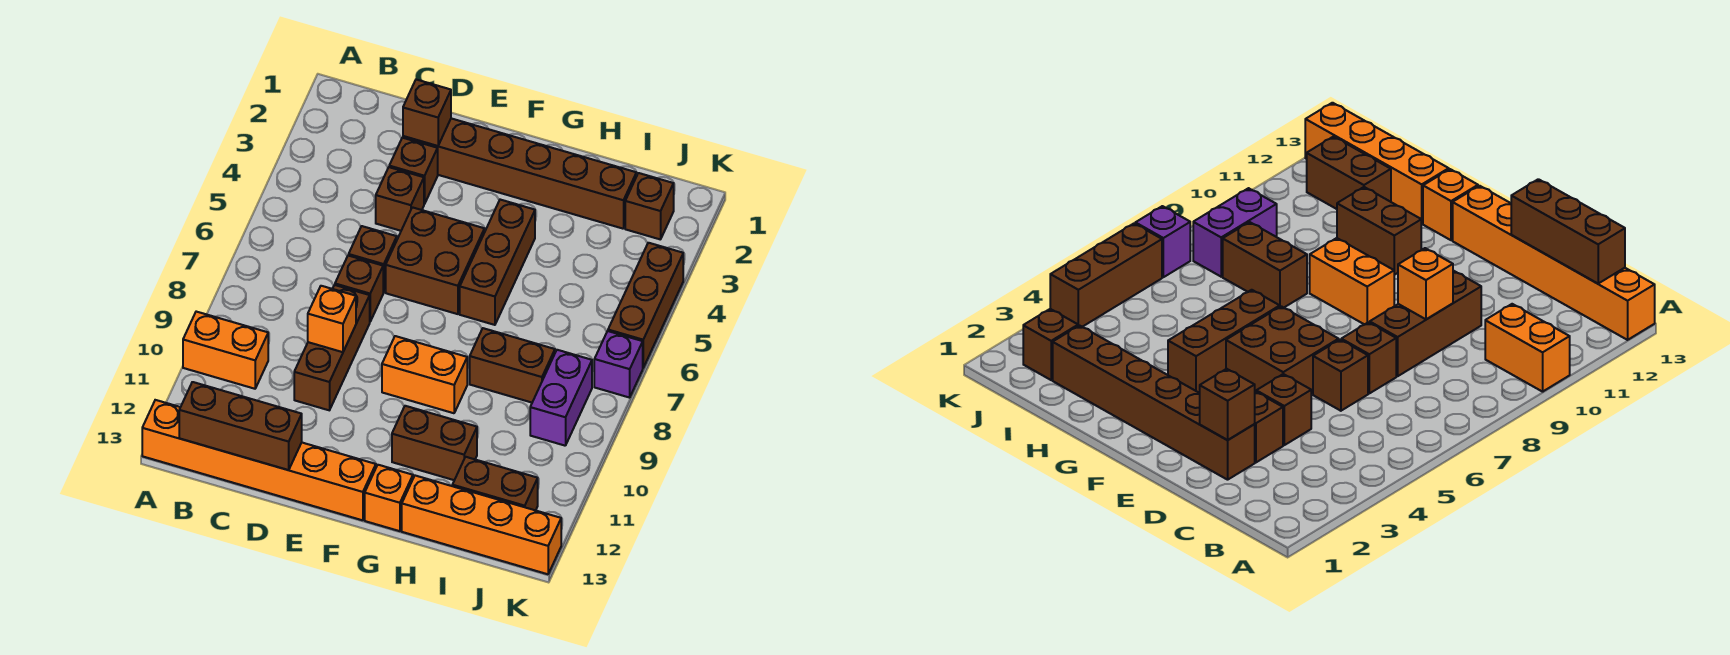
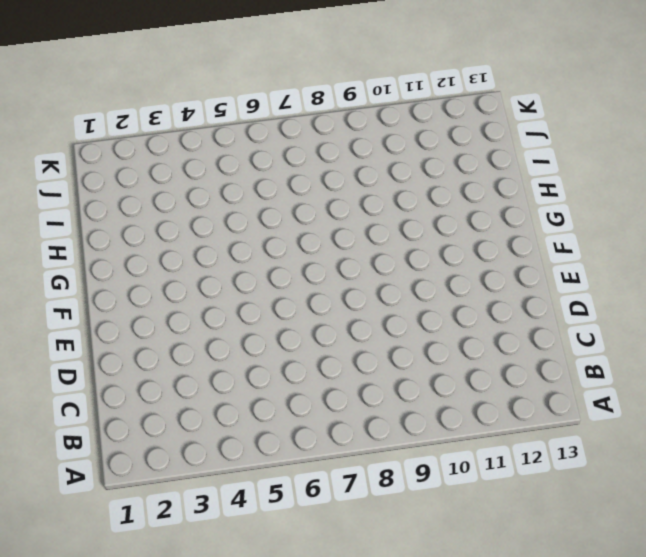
none -> orange brick A10:B10 level 1
none -> orange brick A13:F13 level 1
none -> brown brick D2:I2 level 1

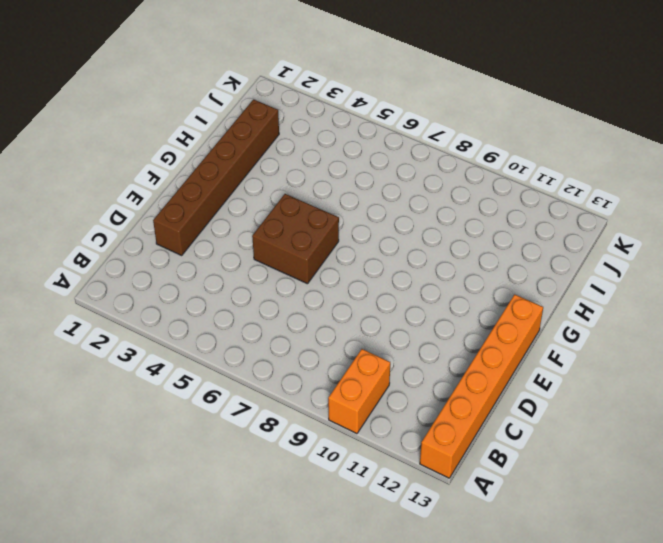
none -> brown brick D3 level 1
none -> brown brick D4 level 1
none -> brown brick D6 level 1

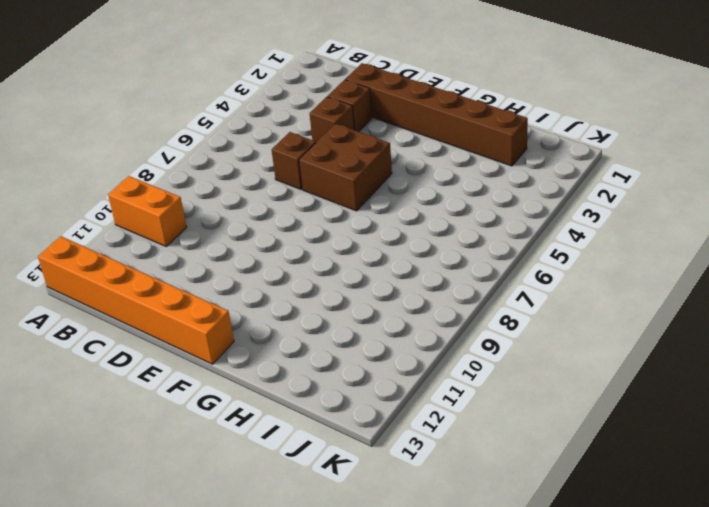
none -> brown brick D7 level 1
none -> brown brick D8:D10 level 1
none -> orange brick F9:G9 level 1

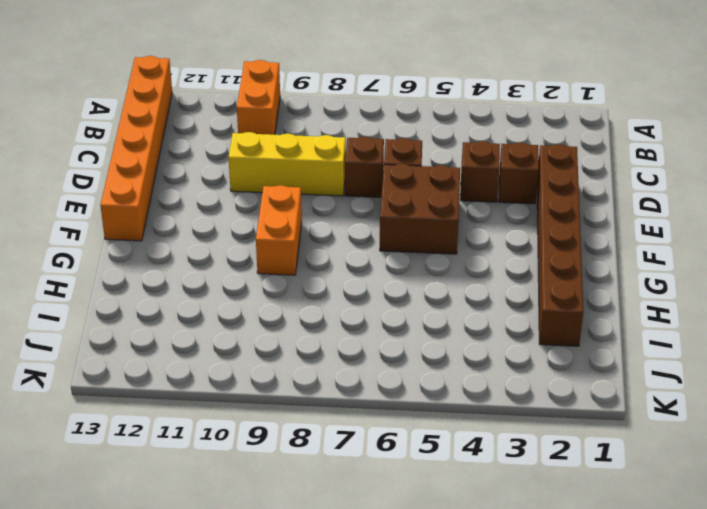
yellow brick D8:D10 level 1 -> brown brick D8:D10 level 1
none -> brown brick G4:G6 level 1
none -> brown brick G11:H11 level 1
none -> orange brick G13 level 1

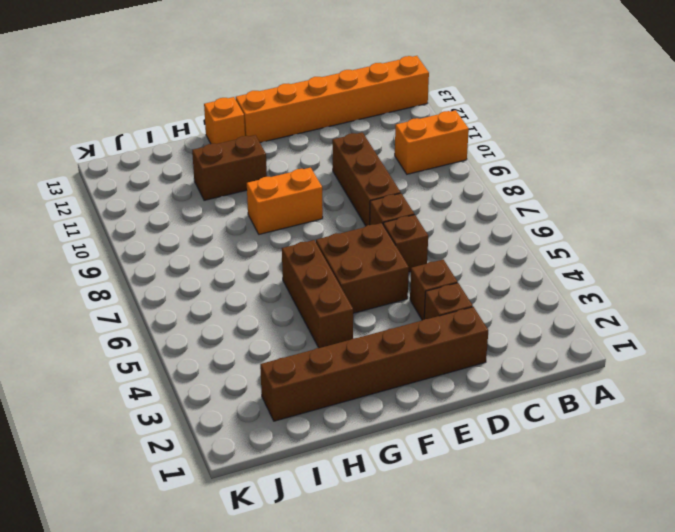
none -> brown brick H8:I8 level 1
none -> orange brick H13:K13 level 1
none -> brown brick I12:J12 level 1

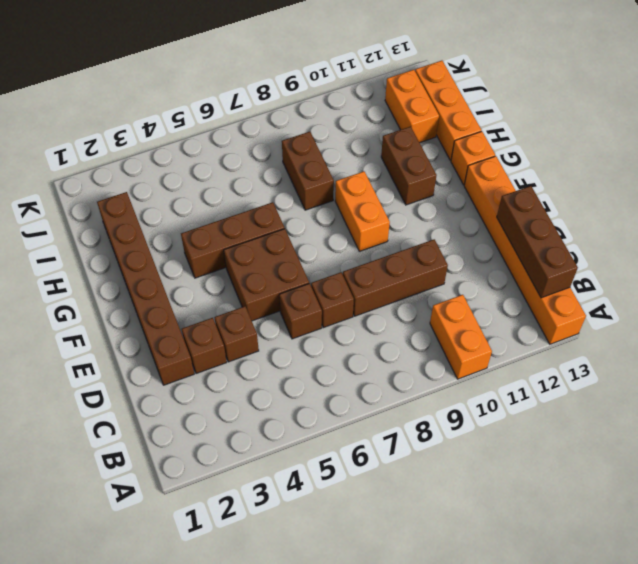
orange brick H13:J13 level 1 -> orange brick H13:K13 level 1
orange brick I12:J12 level 1 -> brown brick I12:J12 level 1
none -> brown brick J2 level 1
none -> purple brick J8:J9 level 1
none -> brown brick K4:K6 level 1

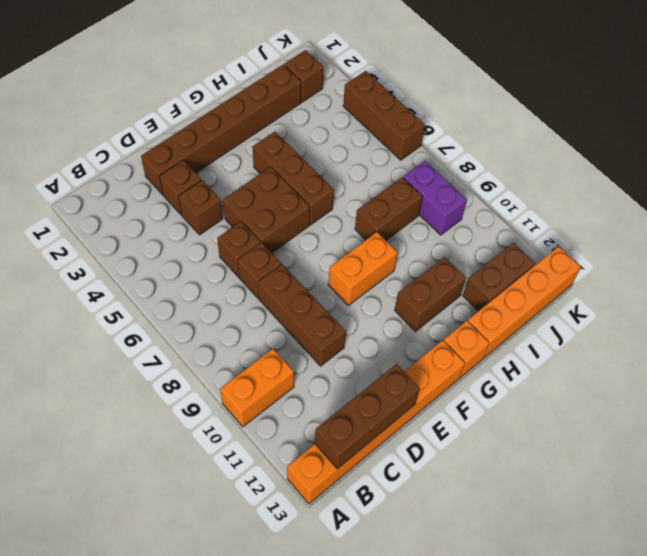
none -> purple brick K7 level 1
none -> brown brick D2 level 2
none -> orange brick D9 level 2

